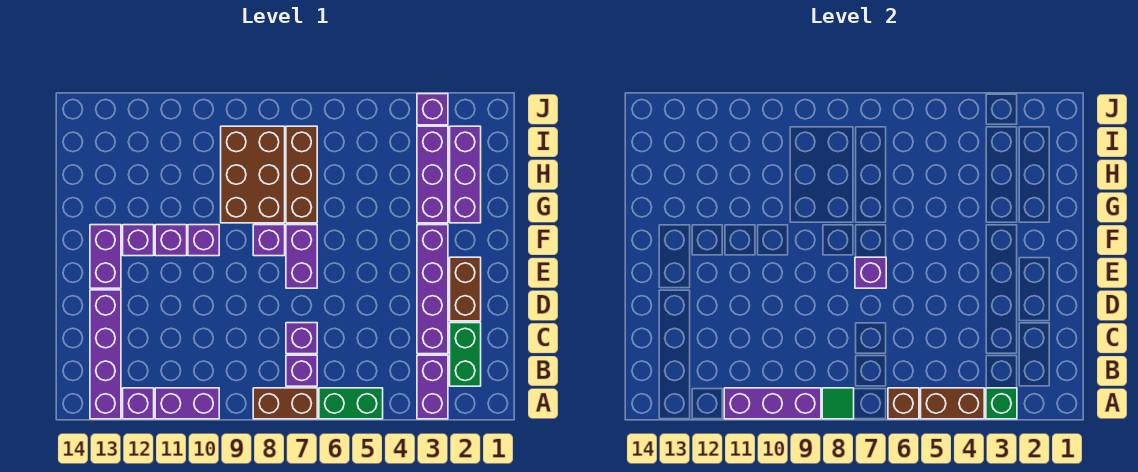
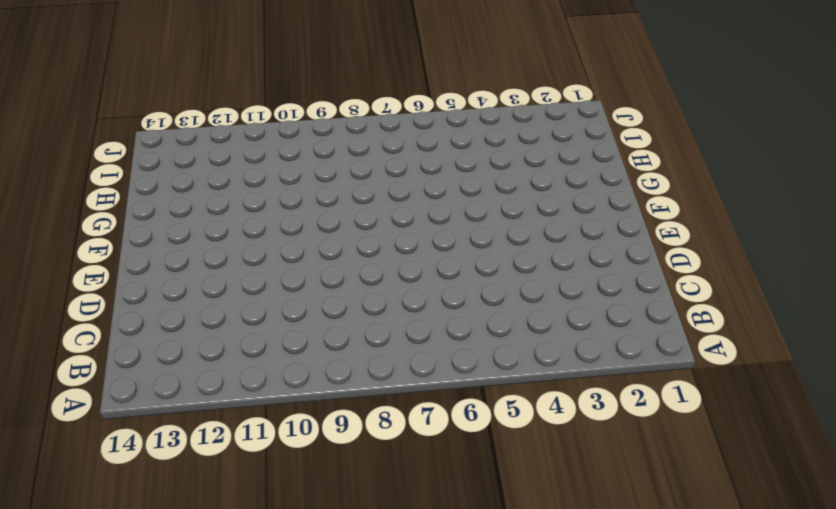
none -> purple brick A3:B3 level 1
none -> green brick A5:A6 level 1
none -> brown brick A7:A8 level 1

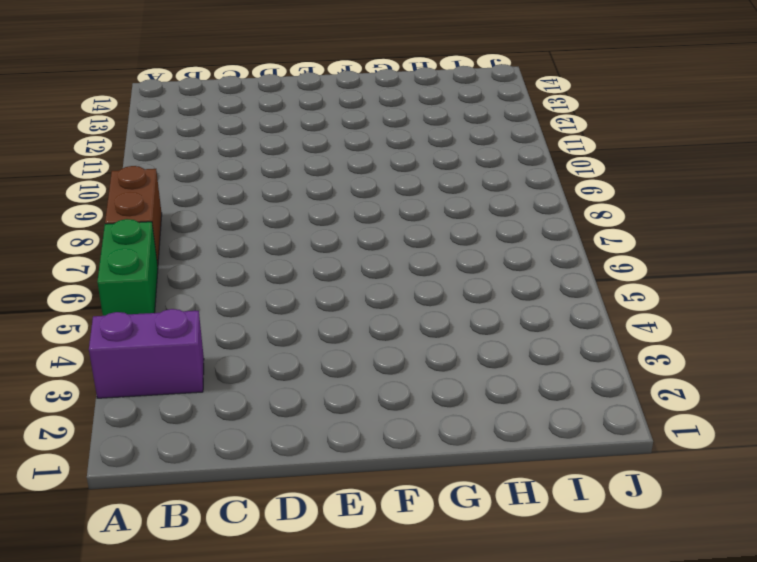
none -> purple brick A10:A11 level 1
none -> purple brick A12 level 1
none -> purple brick A13:D13 level 1

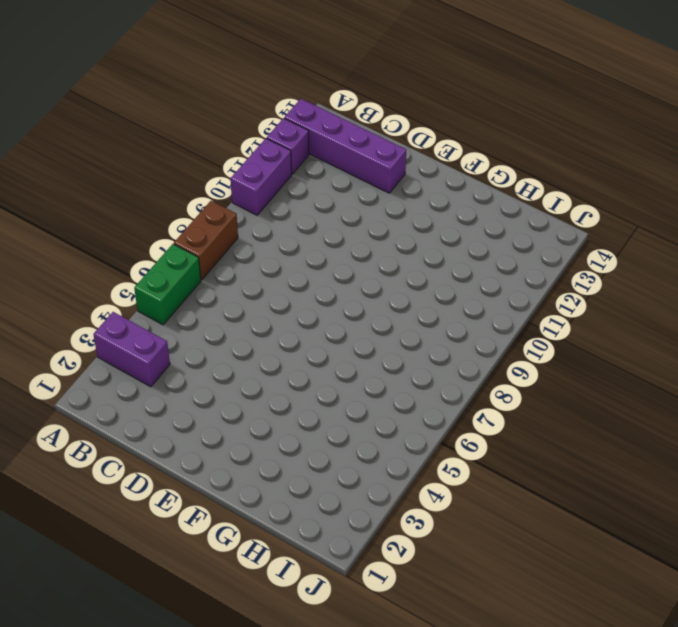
none -> green brick B2:C2 level 1
none -> purple brick B7 level 1
none -> purple brick C3:F3 level 1

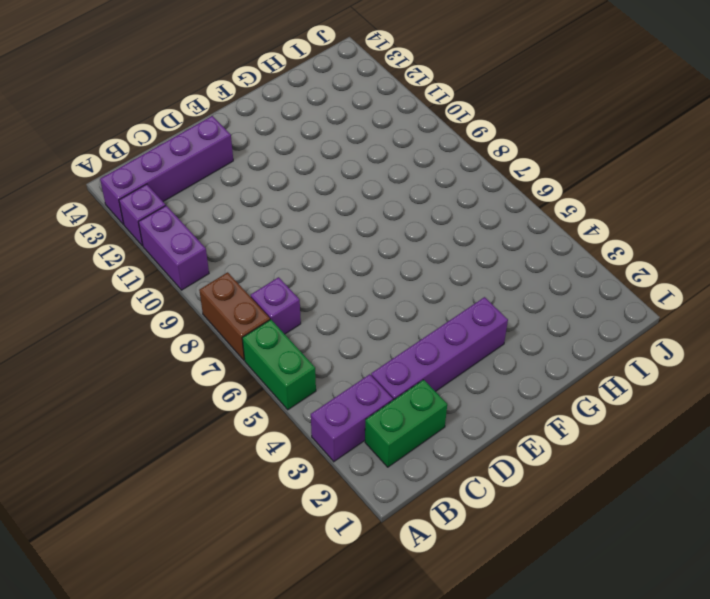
none -> purple brick C7 level 1
none -> brown brick D2:E2 level 1
none -> purple brick E7:F7 level 1

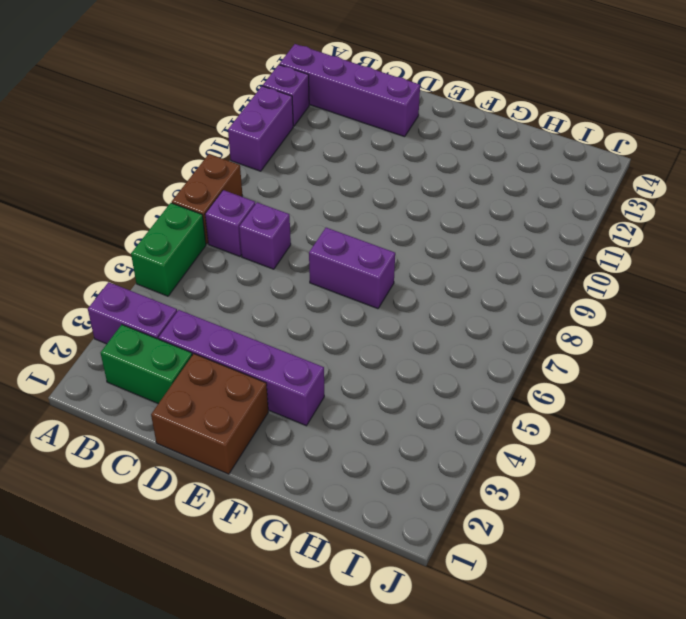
brown brick D1:E2 level 1 -> brown brick D2:E2 level 1
none -> purple brick E13:F13 level 1
none -> purple brick F8 level 1
none -> purple brick F10 level 1

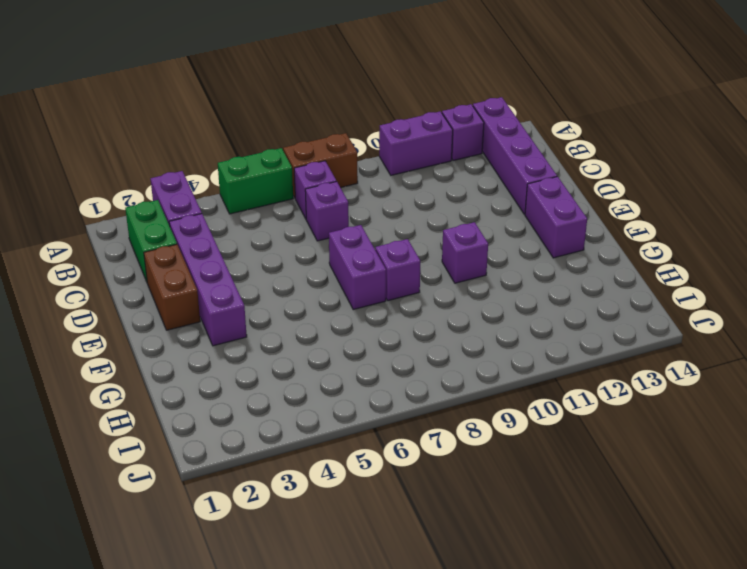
none -> purple brick F11 level 1
none -> purple brick F12 level 1
none -> purple brick G2:I2 level 1

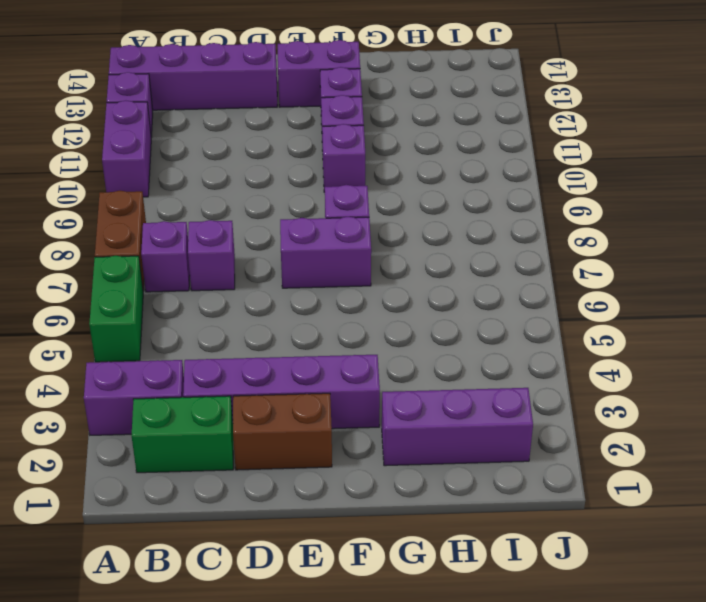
none -> purple brick G3:I3 level 1
none -> brown brick G7:I7 level 1
none -> brown brick G8:I9 level 1

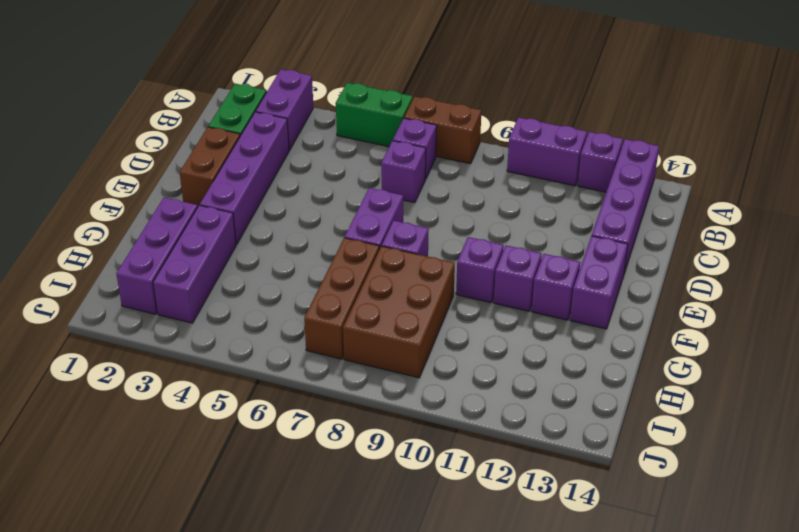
none -> purple brick J3 level 1
none -> green brick A3 level 2
none -> brown brick A4:A5 level 2

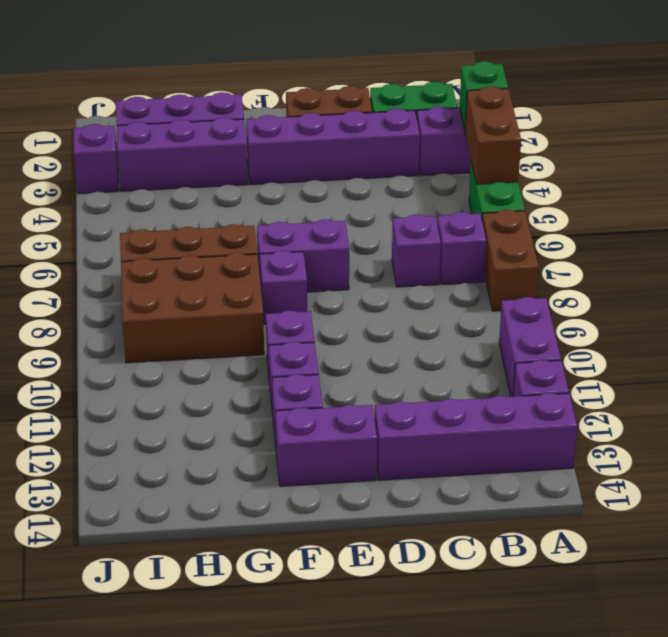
none -> brown brick A6 level 2
none -> green tile A8 level 2
none -> purple brick A9:A11 level 2

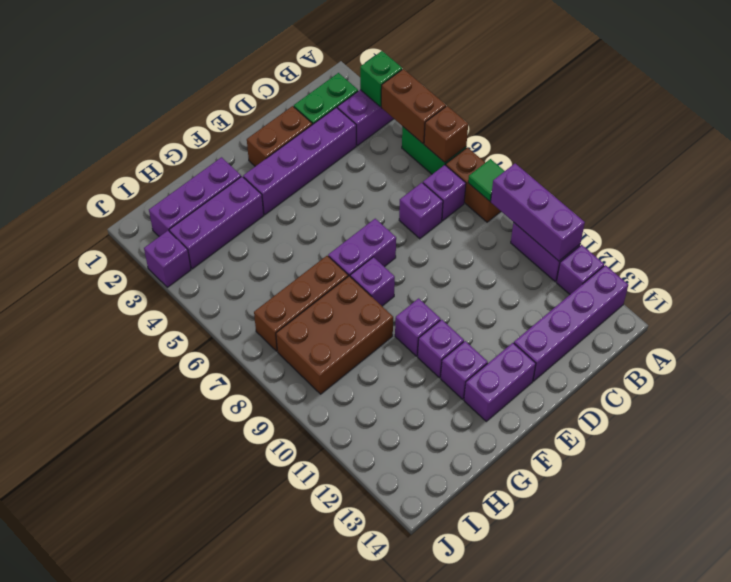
none -> purple brick E7 level 2

